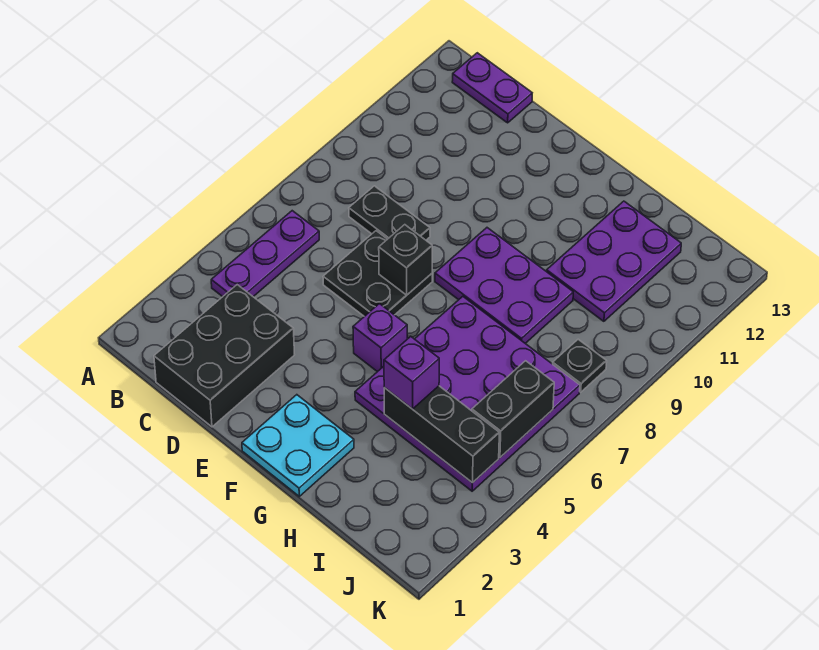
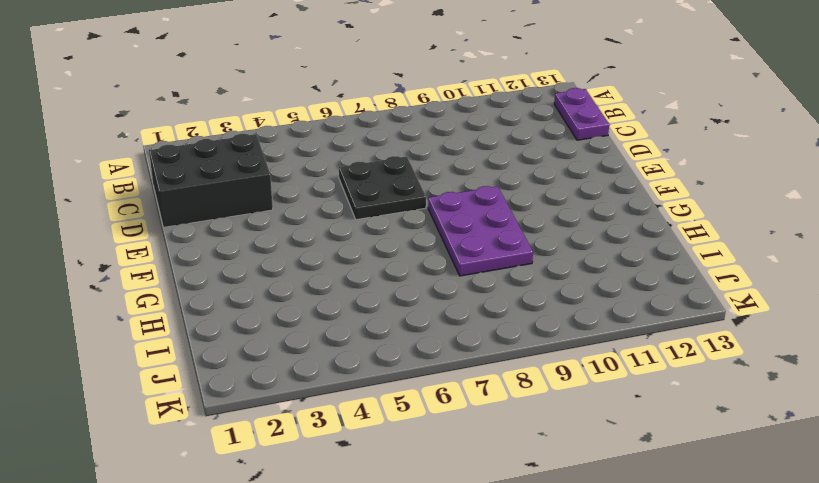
none -> purple plate B4:B6 level 1
none -> black plate C8:D8 level 1
none -> cyan plate F1:G2 level 1

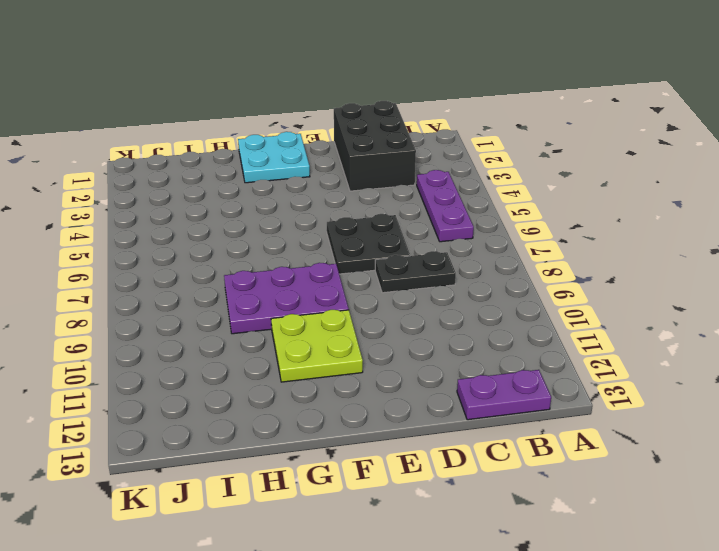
lime plate F10:G11 level 1 -> none
none -> purple brick F5 level 1
none -> purple plate G4:J7 level 1
none -> purple plate H10:I12 level 1

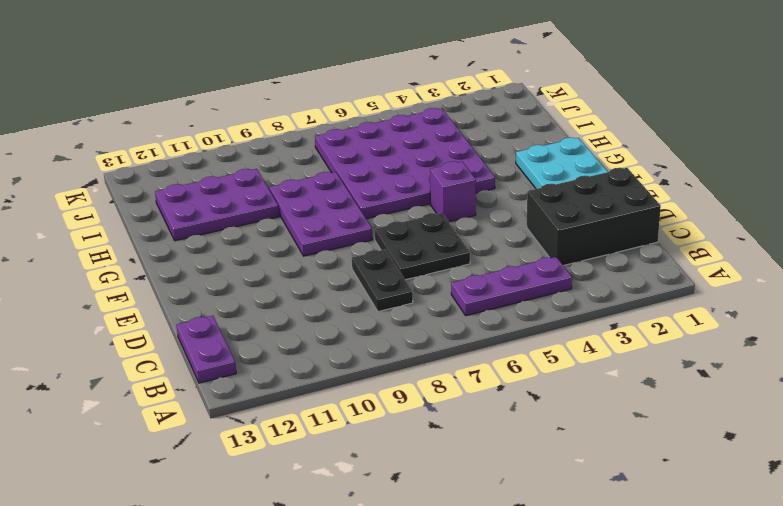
none -> black plate J8 level 1
none -> black brick E7 level 2
none -> black brick H4:J4 level 2

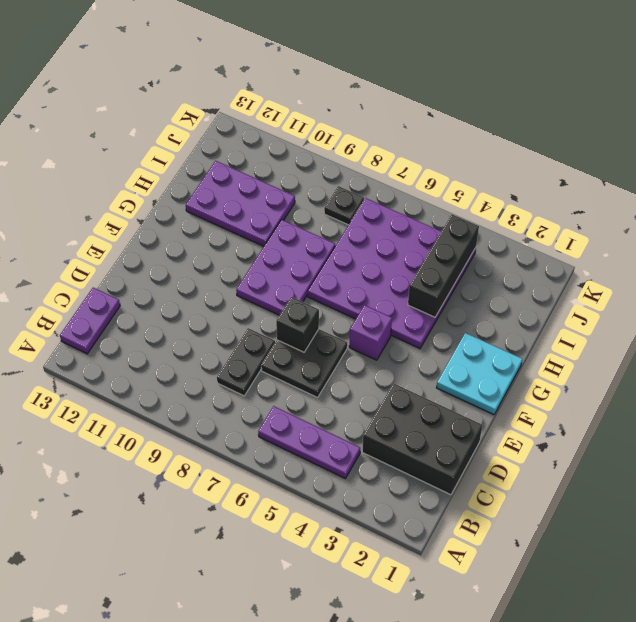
none -> black brick J5:J6 level 2
none -> purple brick H4 level 3

